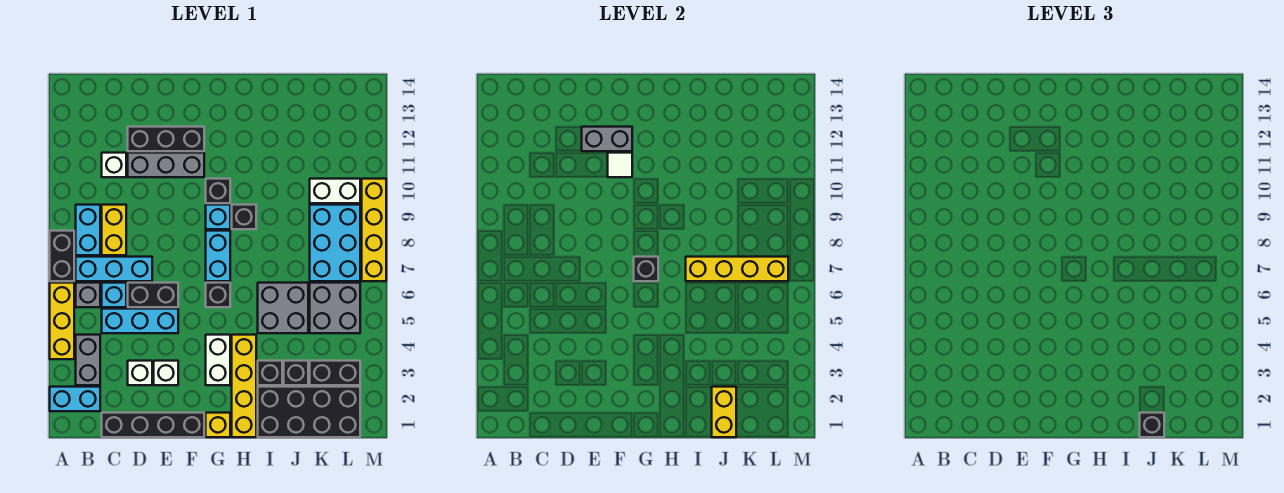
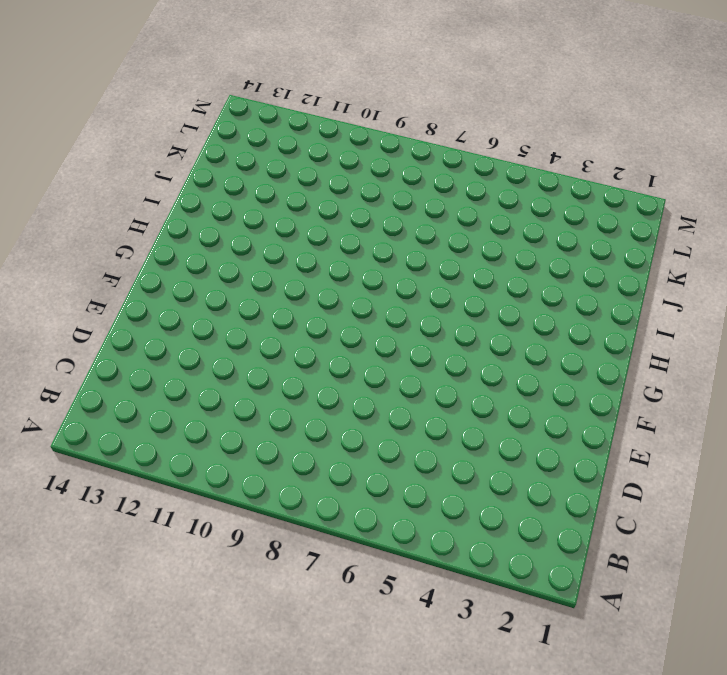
none -> cyan brick A2:B2 level 1
none -> yellow brick A4:A6 level 1
none -> black brick A7:A8 level 1
none -> grey brick B3:B4 level 1

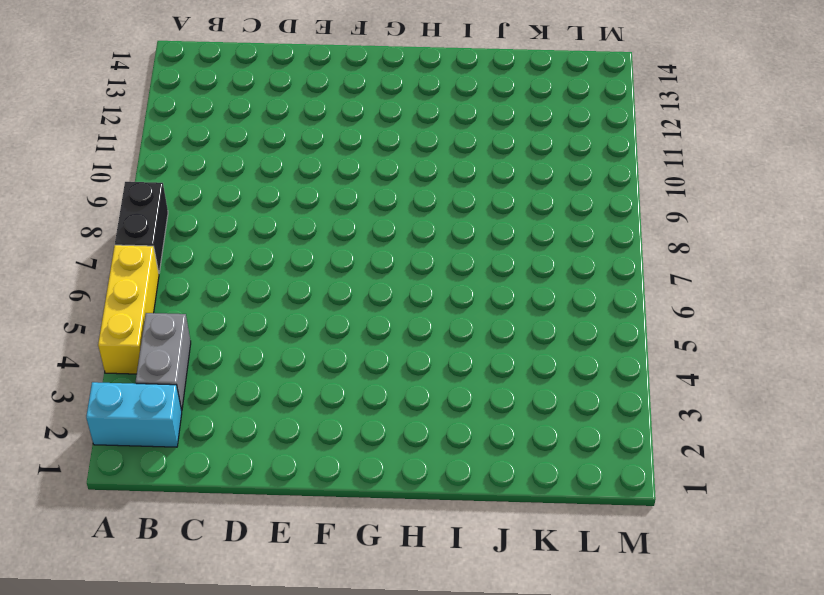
none -> grey brick B6 level 1
none -> cyan brick B7:D7 level 1
none -> cyan brick B8:B9 level 1
none -> black brick C1:F1 level 1

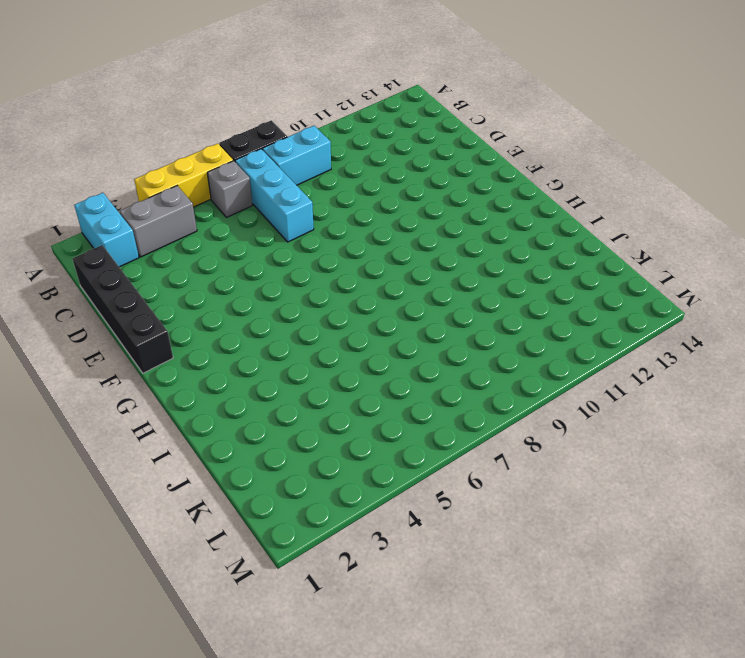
none -> cyan brick C5:E5 level 1
none -> cyan brick C6 level 1
none -> yellow brick C8:C9 level 1
none -> white brick C11 level 1

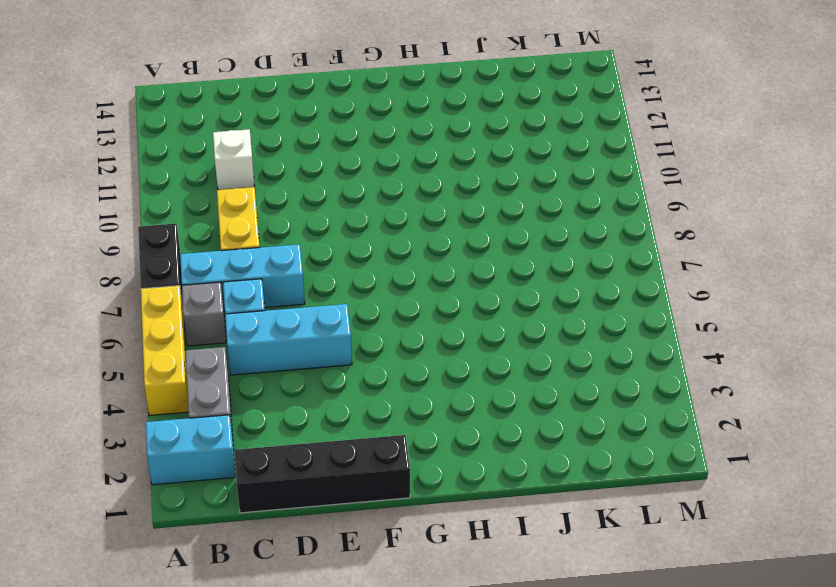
none -> cyan brick B8:B9 level 1
none -> white brick D3 level 1
none -> black brick D6:E6 level 1
none -> grey brick D11:F11 level 1

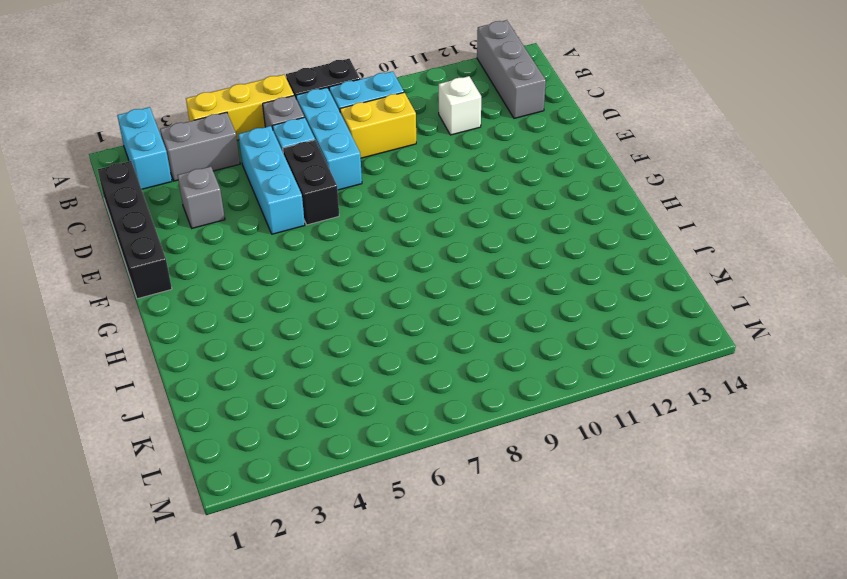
grey brick A13:C13 level 1 -> grey brick D11:F11 level 1
grey brick D3 level 1 -> white brick D3 level 1
none -> black brick D12:F12 level 1
none -> white brick E3 level 1
none -> yellow brick G1 level 1
none -> white brick G3:G4 level 1

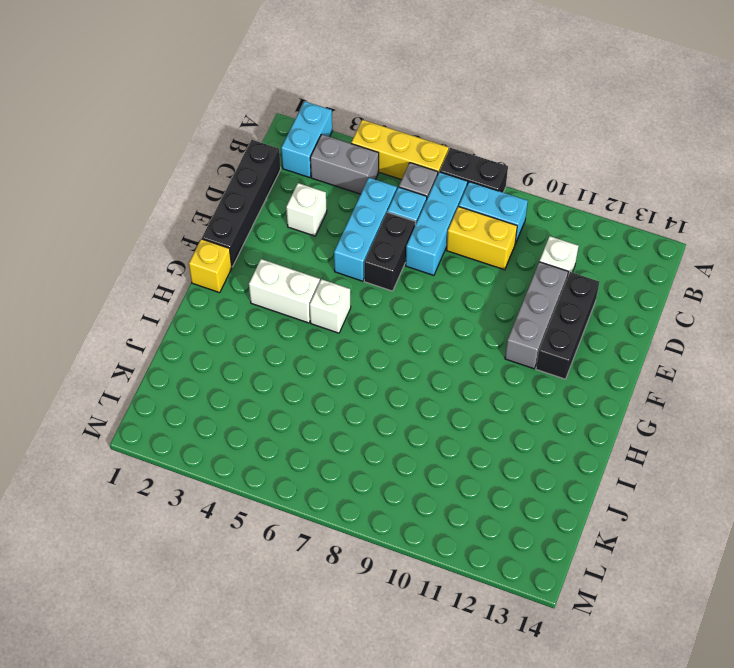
white brick G5 level 1 -> white brick E3 level 1
none -> black brick G6 level 1
none -> cyan brick G7:G8 level 1
none -> cyan brick G9 level 1
none -> black brick G10 level 1

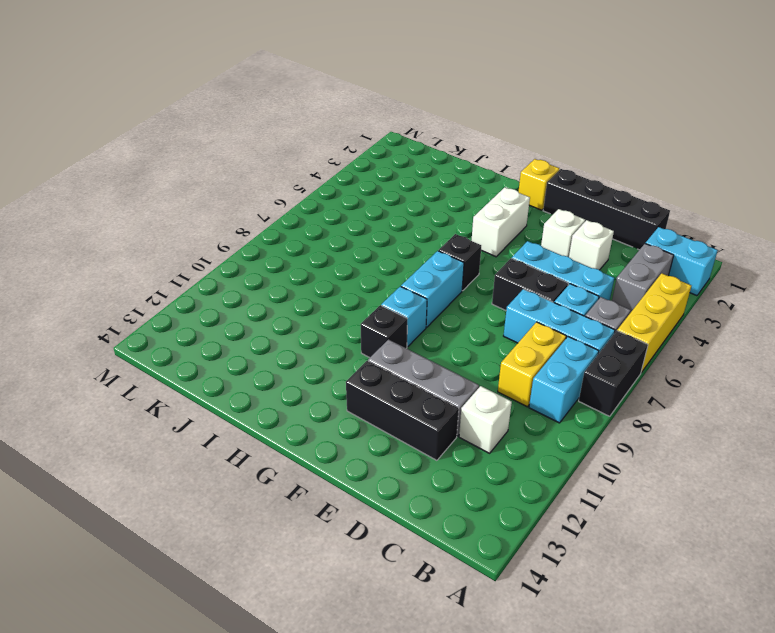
none -> yellow brick H1:H4 level 1
none -> black brick H9 level 1
none -> black brick I1:L2 level 1
none -> black brick I3 level 1

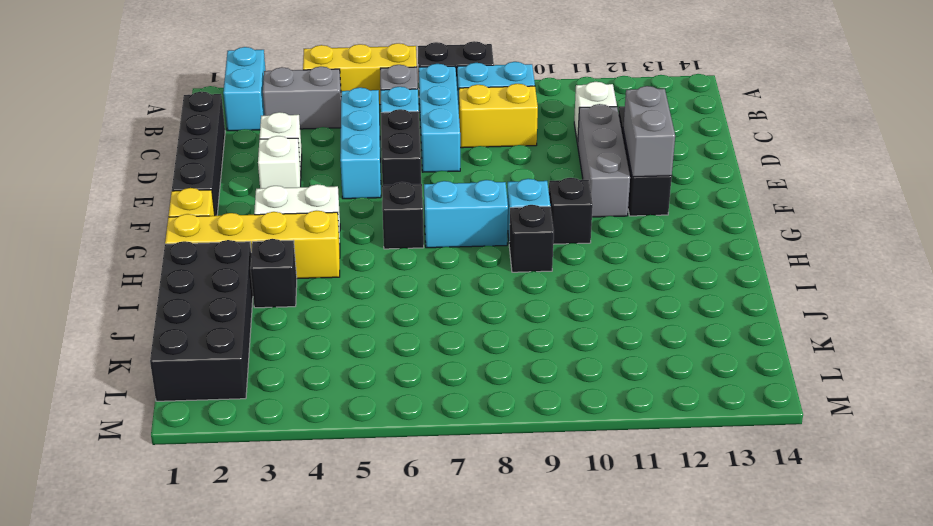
none -> grey brick I5:J6 level 1
none -> black brick J3 level 1
none -> black brick K3:L3 level 1
none -> grey brick K5:L6 level 1

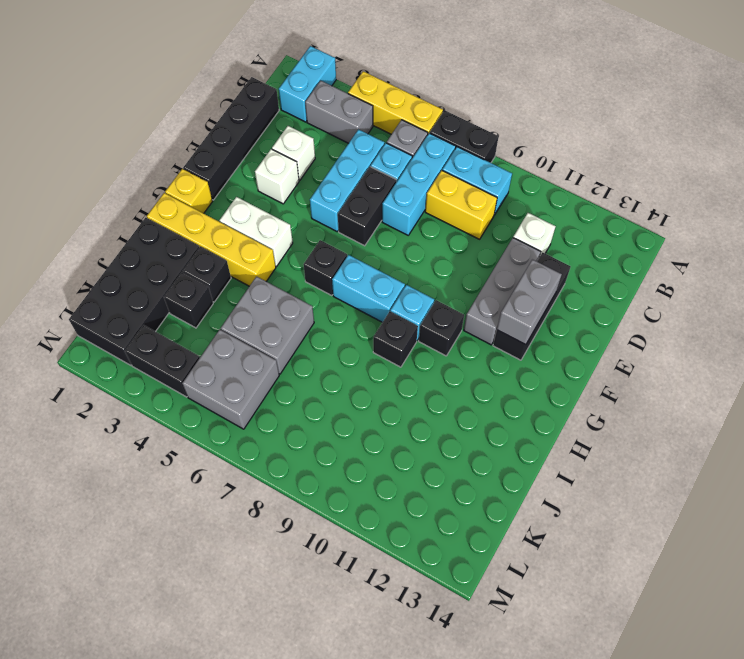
black brick L3:L4 level 1 -> black brick K3:L3 level 1
none -> cyan brick K7:L9 level 1
none -> white brick K10:L10 level 1
none -> yellow brick M7:M10 level 1
none -> white tile F11 level 2

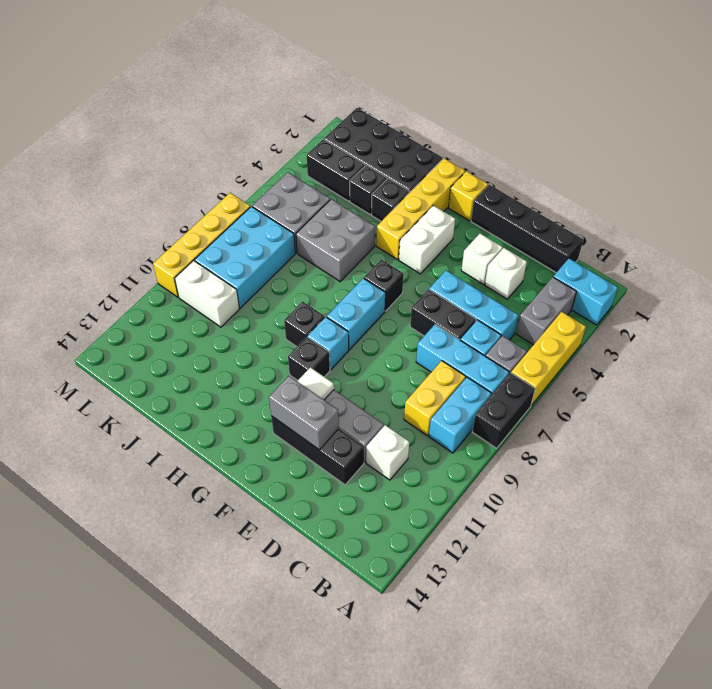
none -> black brick G7 level 2
none -> yellow brick I7:L7 level 2
none -> yellow brick J1:J2 level 2
none -> black brick J1 level 3

